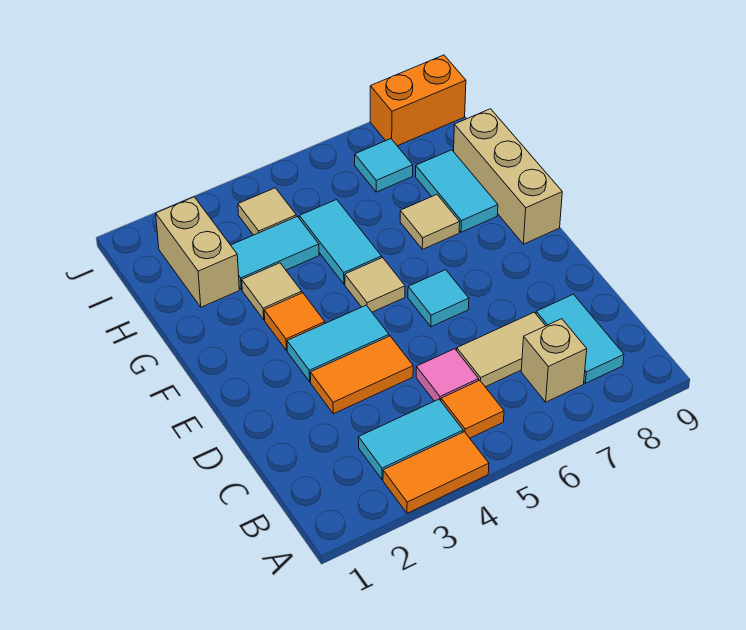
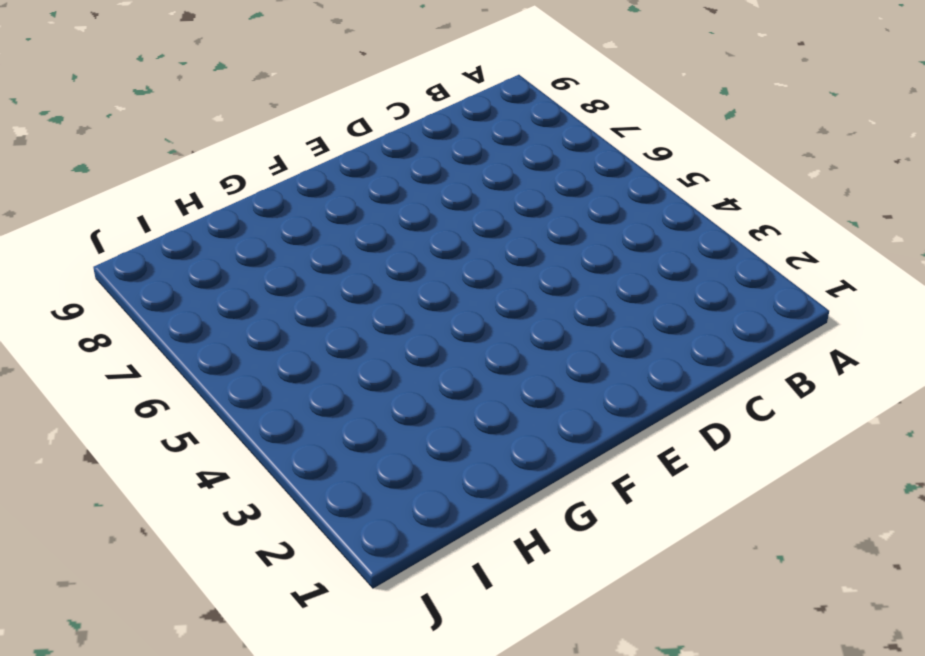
none -> orange tile A3:A4 level 1
none -> cyan tile B3:B4 level 1
none -> orange tile B5 level 1

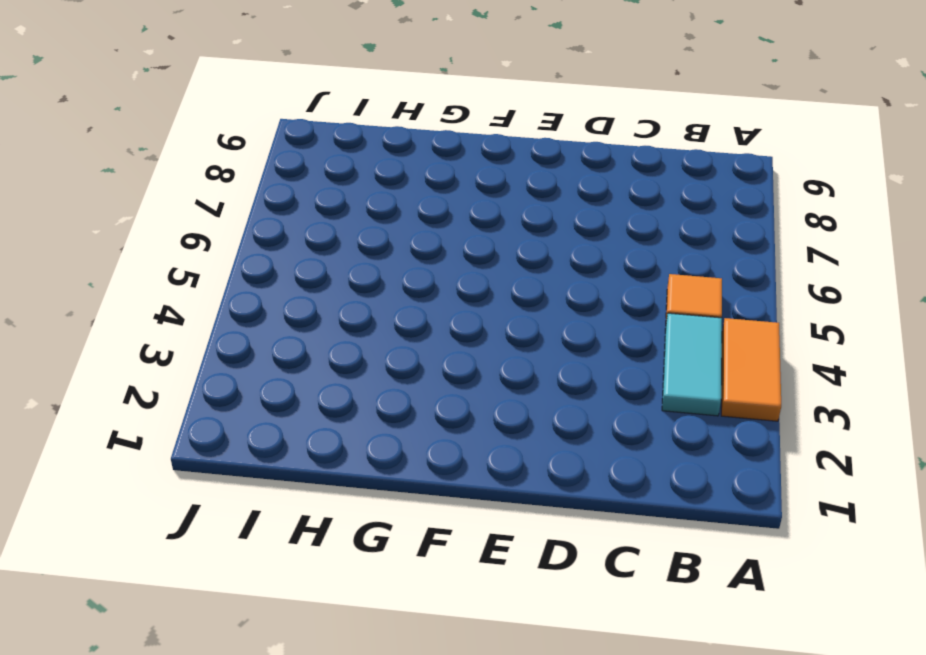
none -> tan brick B7 level 1
none -> cyan tile B8:C8 level 1
none -> pink tile C5 level 1

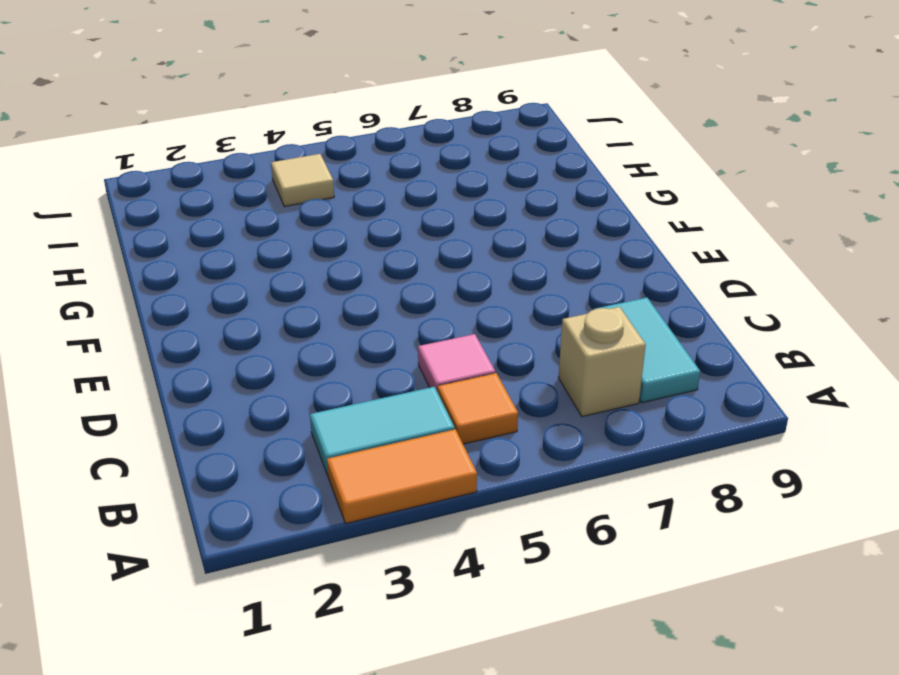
none -> tan tile C6:C7 level 1
none -> orange tile D3:D4 level 1
none -> cyan tile E3:E4 level 1

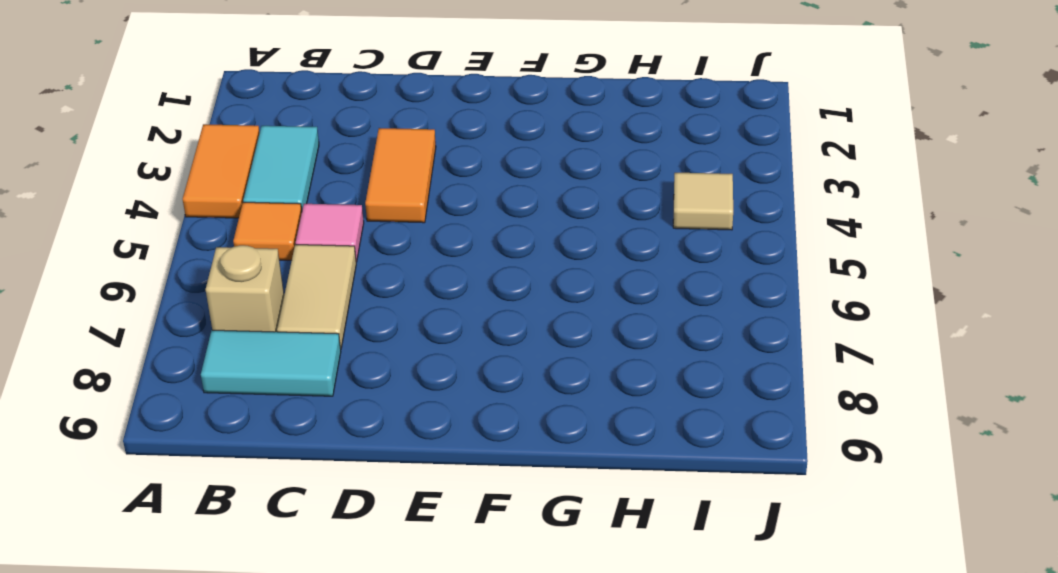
none -> cyan tile E3:E4 level 1
none -> cyan tile E6 level 1
none -> orange tile F3 level 1

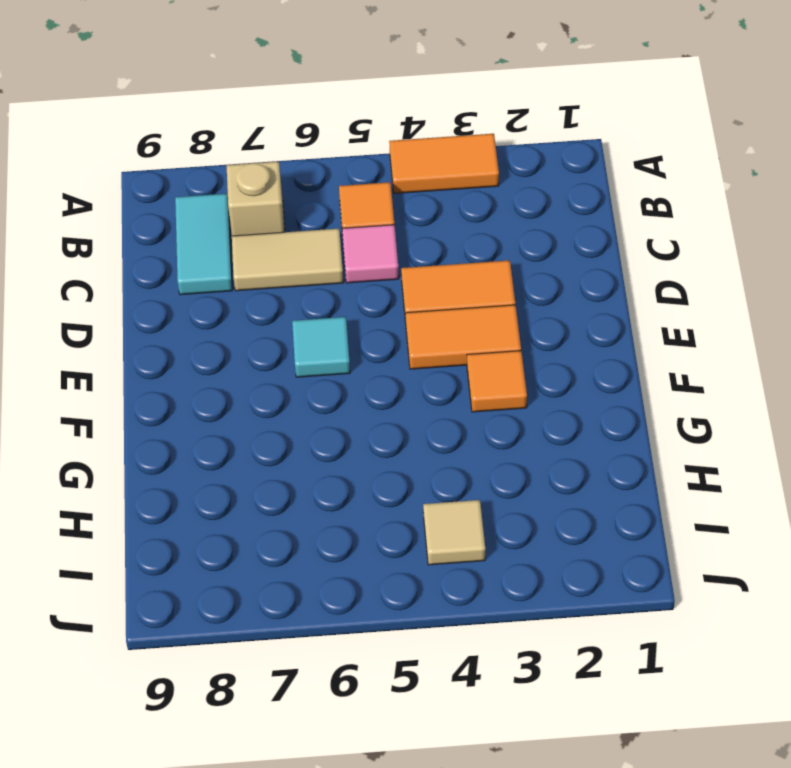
orange tile E3:E4 level 1 -> cyan tile E3:E4 level 1
none -> cyan tile B3:B4 level 1
none -> tan tile F5 level 1
none -> tan brick F9:H9 level 1

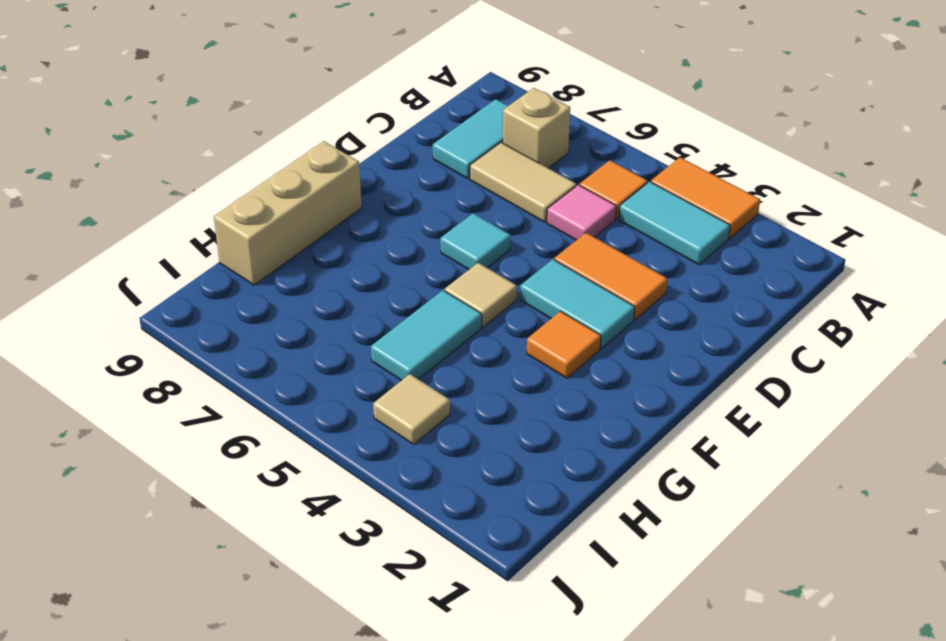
none -> tan tile G3 level 1
none -> tan tile G7 level 1
none -> cyan tile G8:H8 level 1

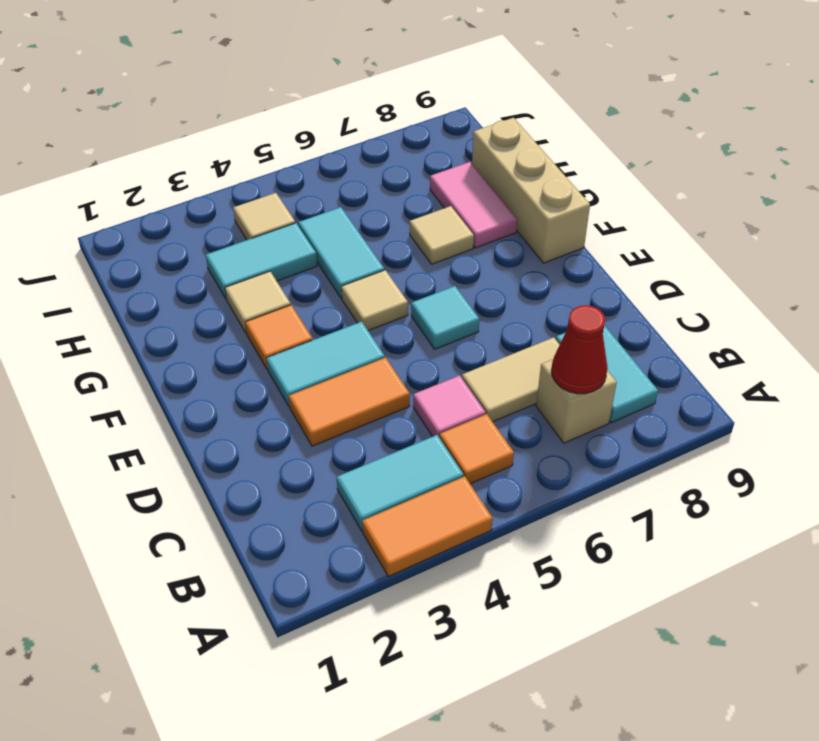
red cone B7 level 2 -> none
pink tile G8:H8 level 1 -> cyan tile G8:H8 level 1
none -> tan brick H2:I2 level 1
none -> cyan tile I7 level 1
none -> orange brick J8:J9 level 1

